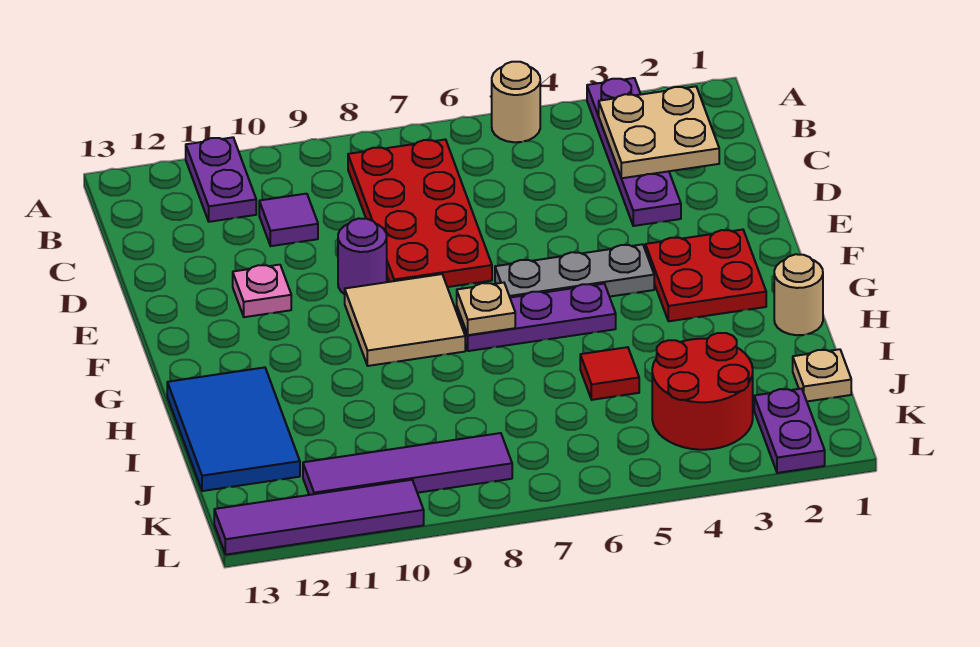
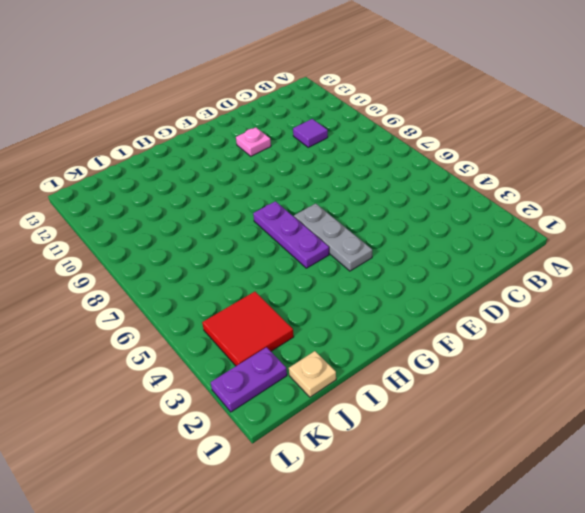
red tile J3:K4 level 1 -> red round brick J3:K4 level 1
none -> purple plate A3:D3 level 1
none -> tan round brick A5 level 1
none -> purple plate A11:B11 level 1

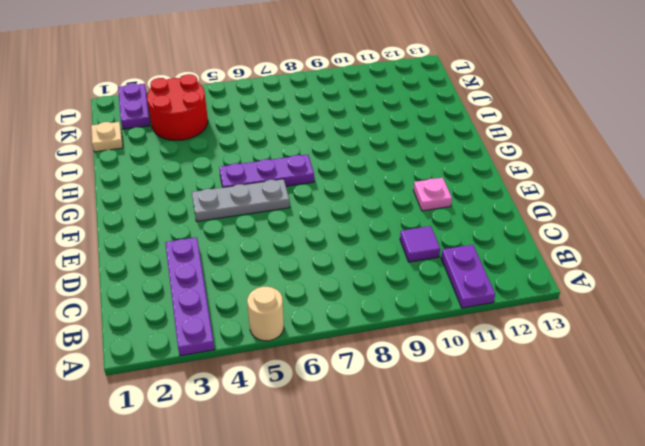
none -> red plate B7:E8 level 1
none -> purple round brick E9 level 1
none -> red plate F2:G3 level 1

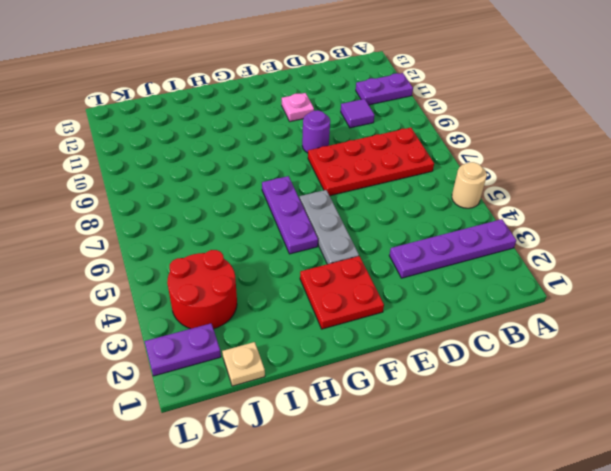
none -> tan tile F8:G9 level 1
none -> tan round brick H1 level 1
none -> blue tile H12:J13 level 1

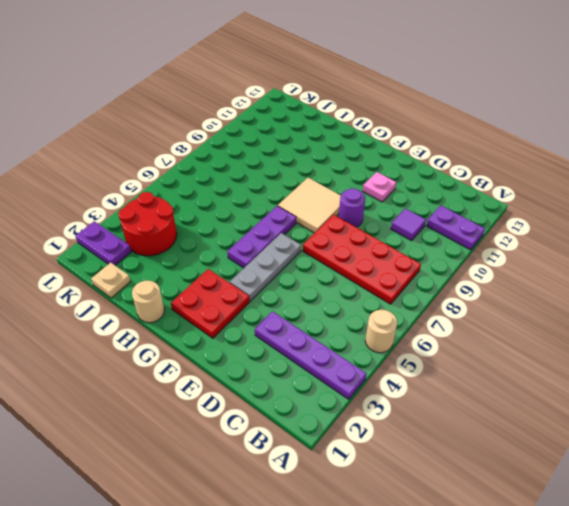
none -> blue tile H12:J13 level 1
none -> red tile I5 level 1
none -> purple tile K8:K11 level 1

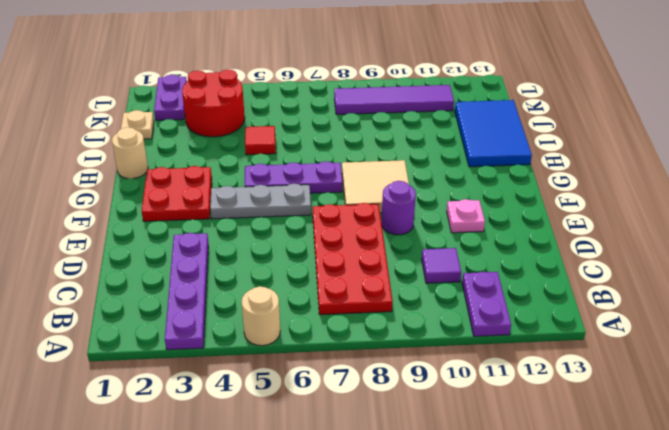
none -> purple tile L10:L13 level 1
none -> tan plate B2:C3 level 2
none -> tan plate G7 level 2

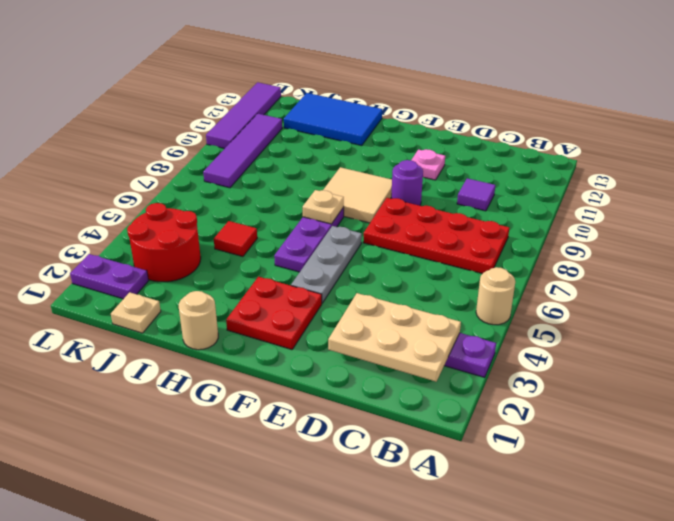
tan plate B2:D3 level 2 -> tan plate B2:C3 level 2
none -> purple plate A11:B11 level 1

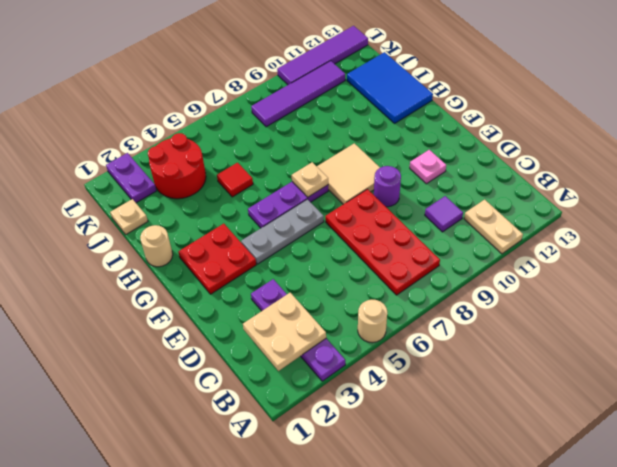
tan plate A11:B11 level 1 -> purple plate A11:B11 level 1

